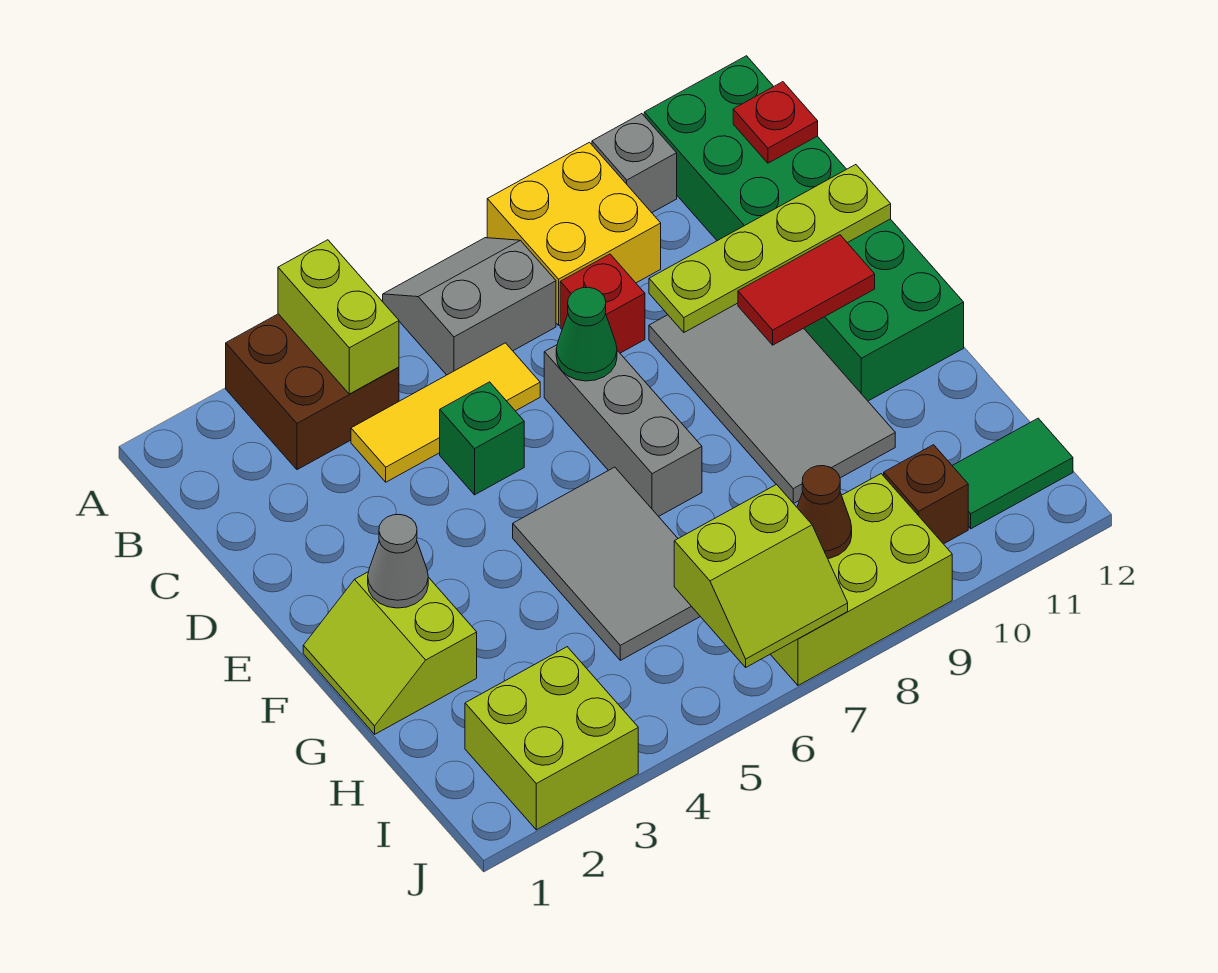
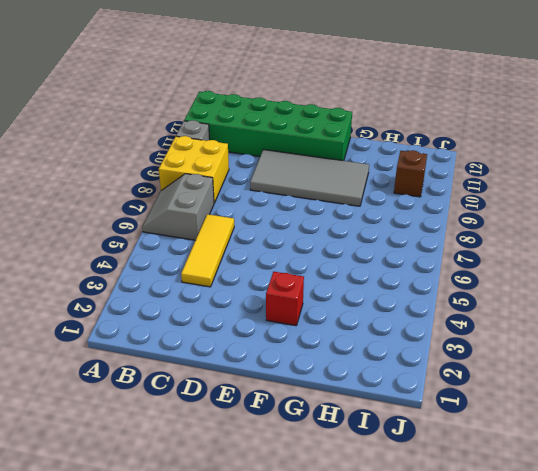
red brick F3 level 1 -> red brick C8 level 1
none -> brown brick A3:B4 level 1
none -> green brick D5 level 1
none -> grey brick D7:F7 level 1

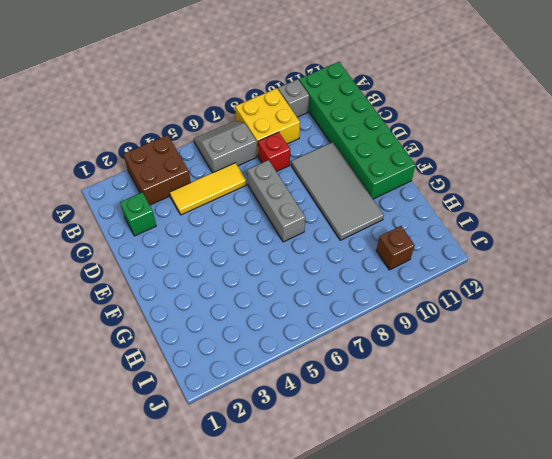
green brick C2 level 1 -> green brick D5 level 1
none -> lime slope F1:G2 level 1 top 2
none -> grey tile F5:H6 level 1
none -> lime brick I2:J3 level 1

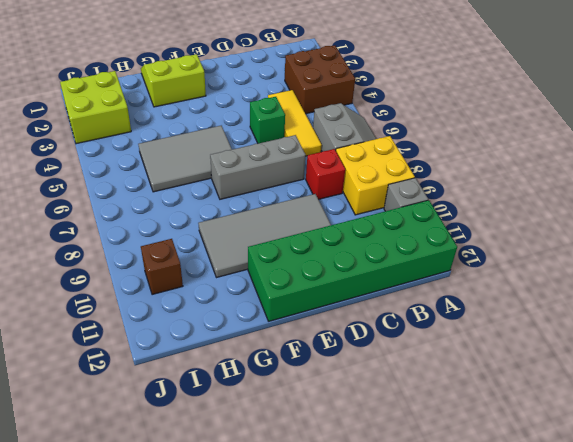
none -> lime brick I7:J9 level 1
none -> green tile I11:I12 level 1
none -> lime brick A4:B4 level 2

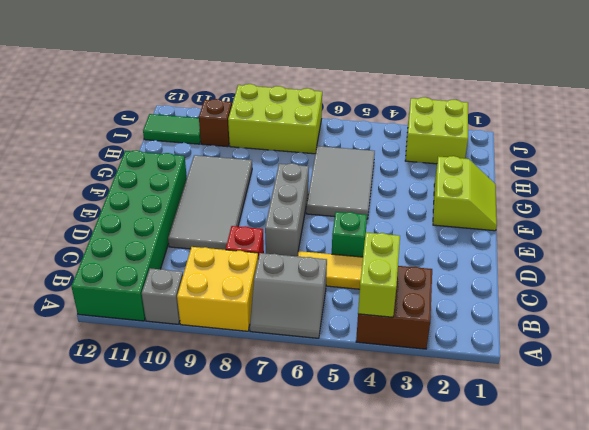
none -> red plate B12 level 2
none -> green cone D7 level 2
none -> lime plate D9:D12 level 2

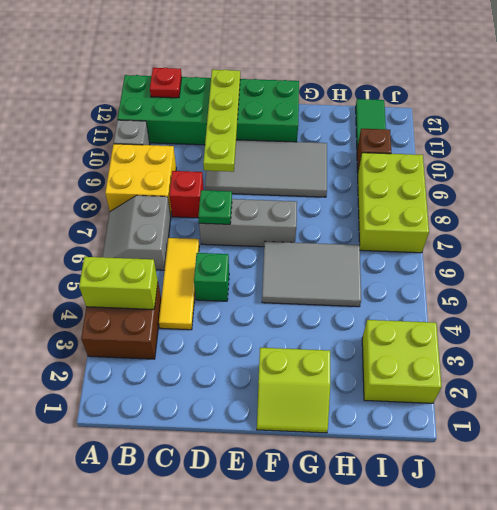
green plate D7 level 2 -> green cone D7 level 2
none -> red tile E10:E11 level 2
none -> grey cone F2 level 2
none -> lime slope I6:J7 level 2 top I

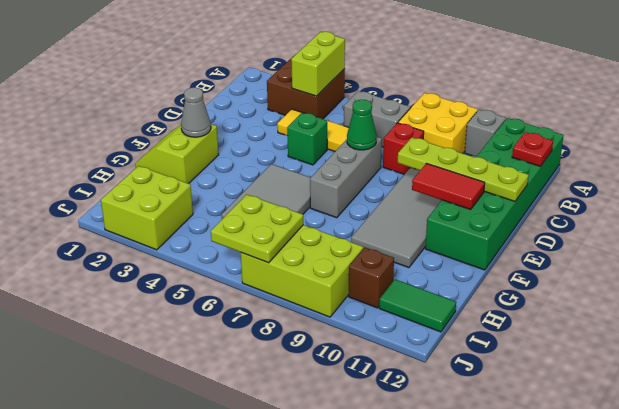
lime plate I6:J7 level 2 -> lime slope I6:J7 level 2 top I
none -> brown cone I8 level 2

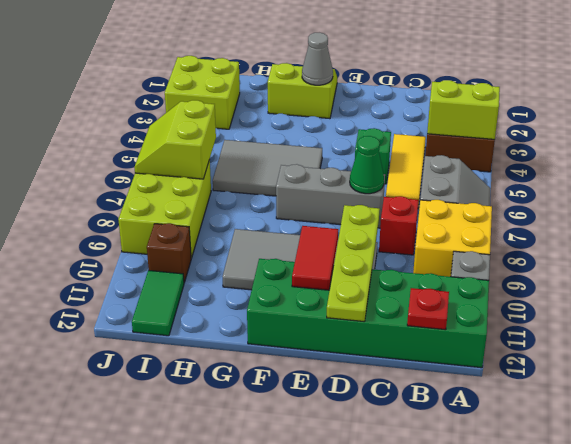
none -> brown cone I8 level 2

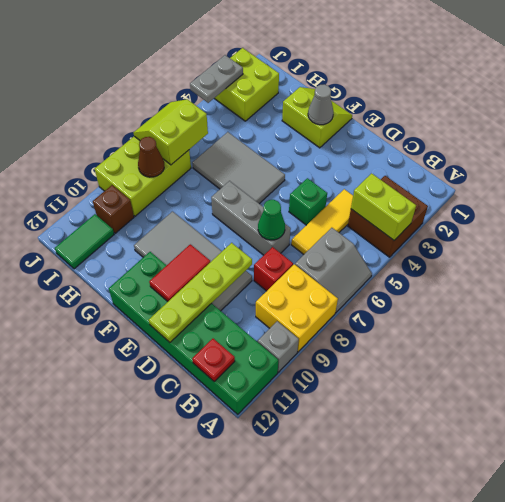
grey plate J3:J4 level 2 -> none

